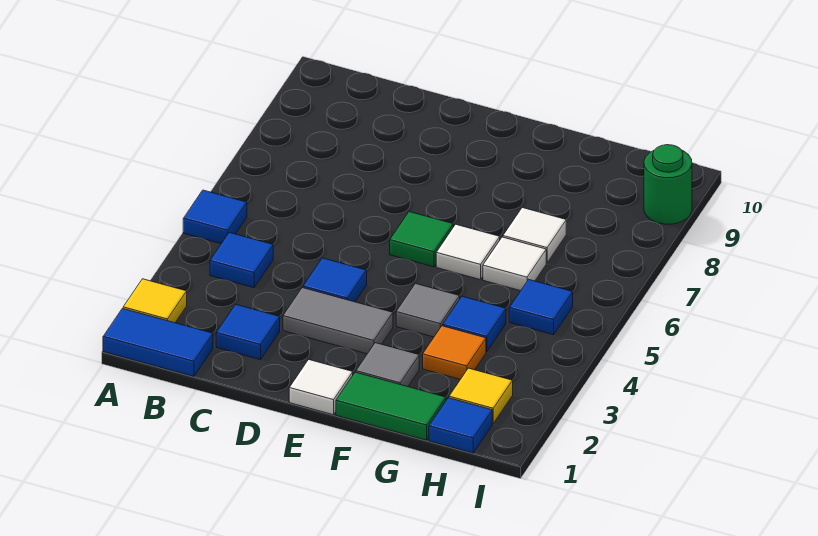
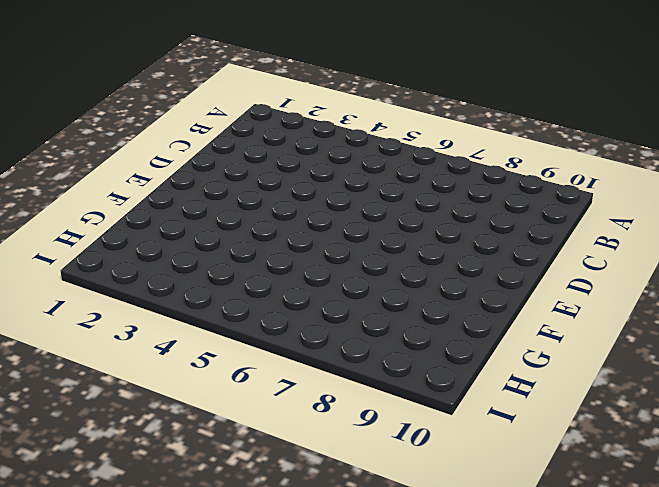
none -> blue tile A1:B1 level 1
none -> yellow tile A2 level 1
none -> blue tile A5 level 1

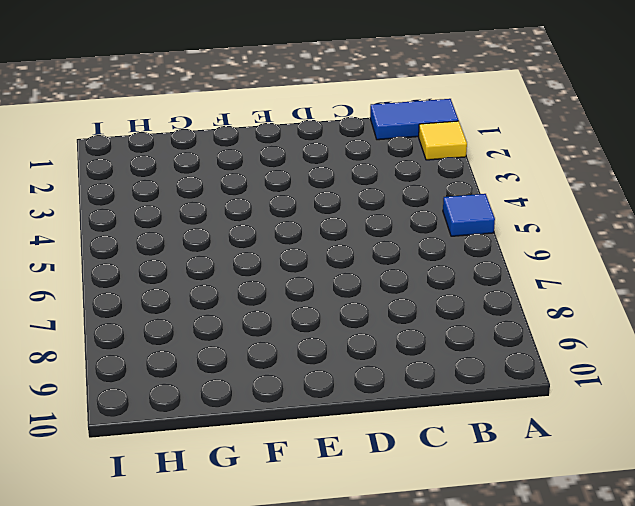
none -> blue tile B4 level 1
none -> blue tile C2 level 1
none -> grey tile D3:E3 level 1

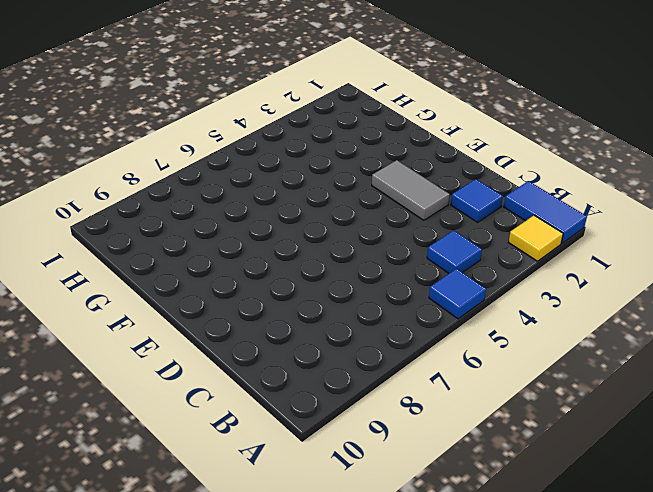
none -> blue tile D4 level 1
none -> white tile E1 level 1
none -> green tile E6 level 1

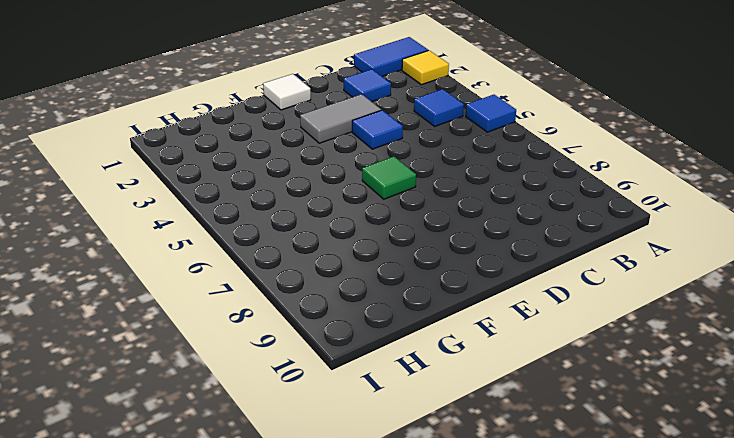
none -> green tile F1:G1 level 1
none -> grey tile F2 level 1
none -> grey tile F4 level 1

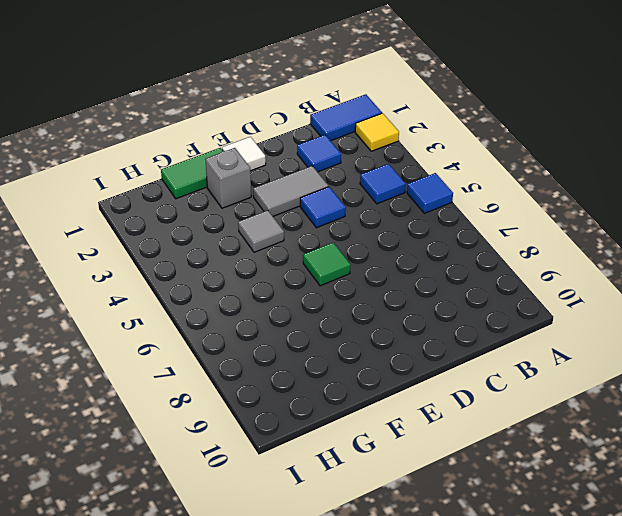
grey brick F2 level 1 -> grey tile F2 level 1
none -> white tile F6 level 1
none -> orange tile G3 level 1
none -> blue tile G4 level 1

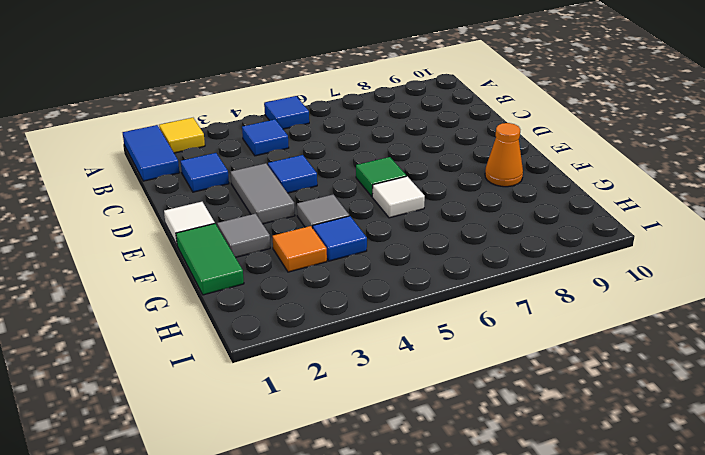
orange cone F9 level 1 -> none
none -> white tile G6 level 1
none -> white tile G7 level 1
none -> blue tile H1 level 1

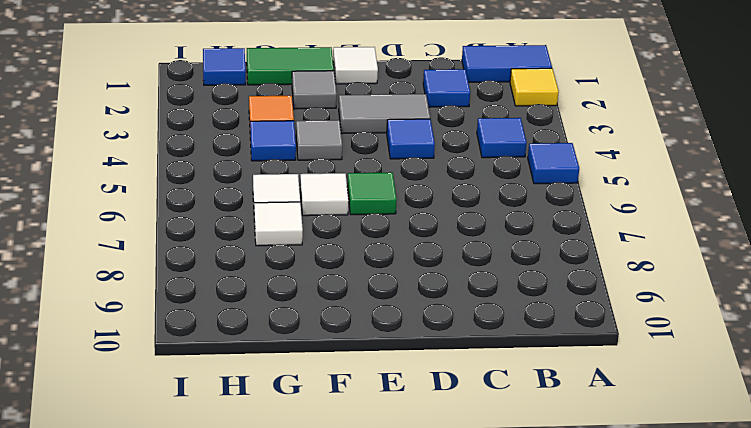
none -> yellow tile H2 level 1
none -> blue tile H5 level 1
none -> green round brick I9 level 1

